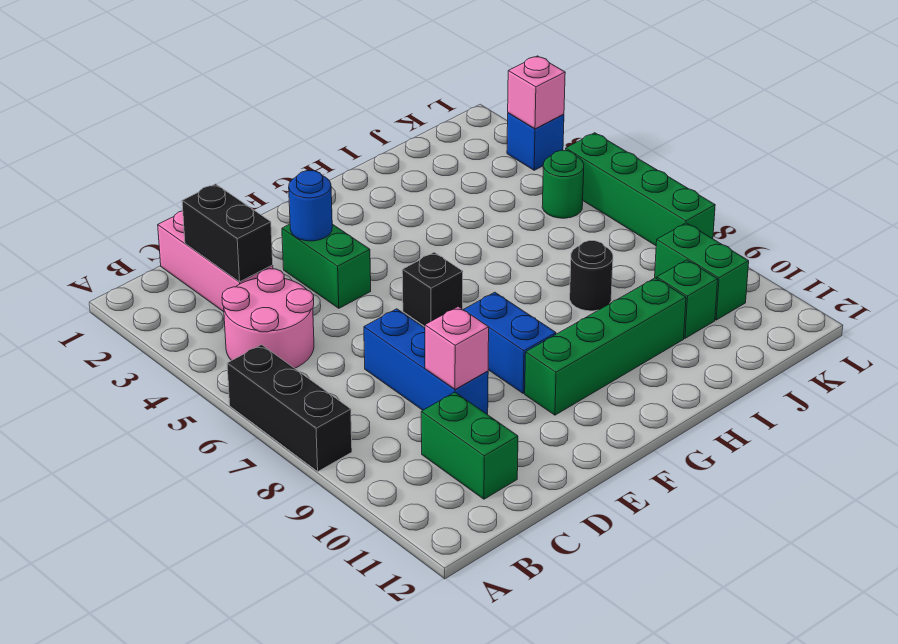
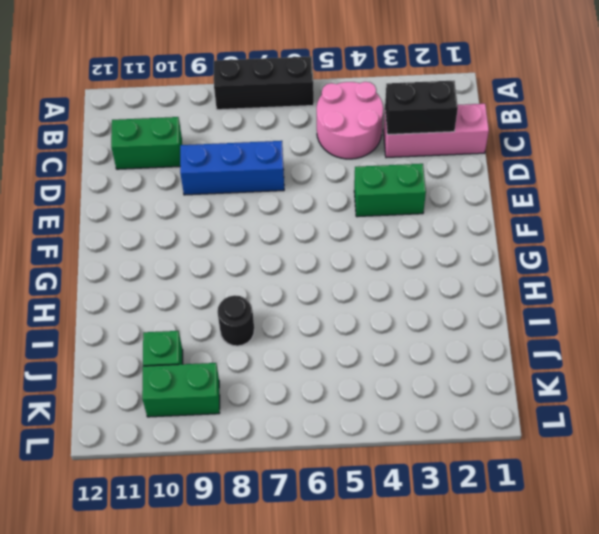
none -> black brick F6 level 1
none -> blue brick F8:F9 level 1
none -> green brick F10:I10 level 1

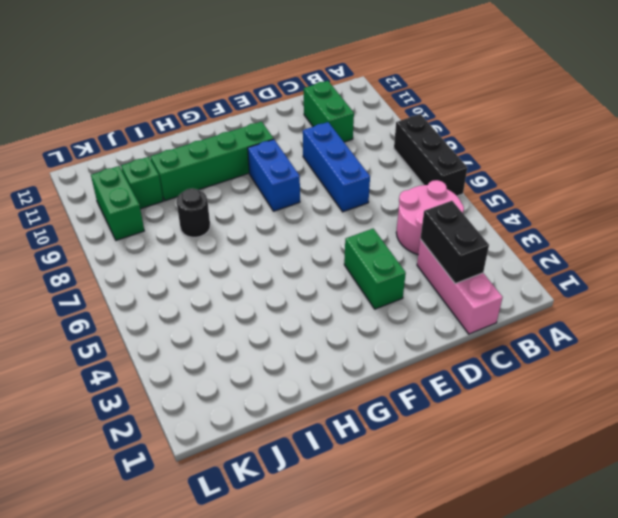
none -> black brick F6 level 1
none -> green round brick K5 level 1
none -> blue brick L3 level 1

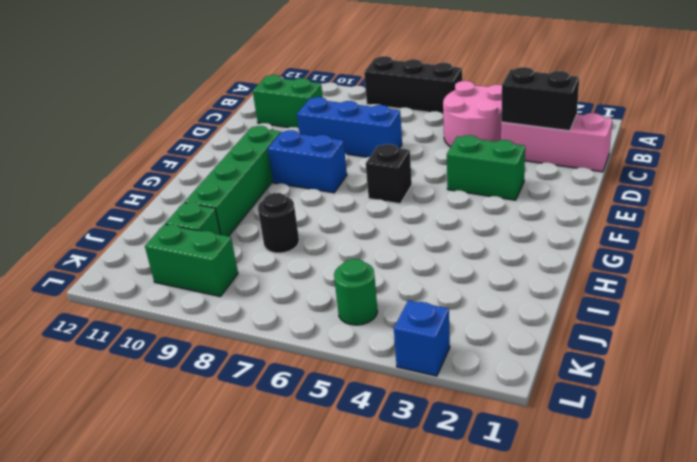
none -> green brick L5:L8 level 1
none -> pink brick D9 level 2
none -> blue round brick E3 level 2

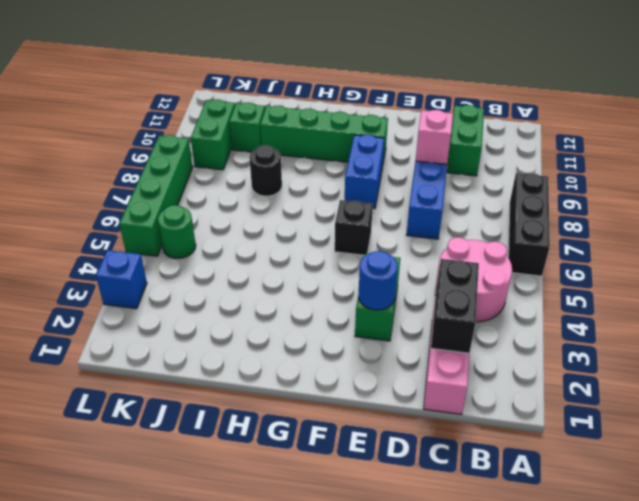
none -> pink brick L3 level 2

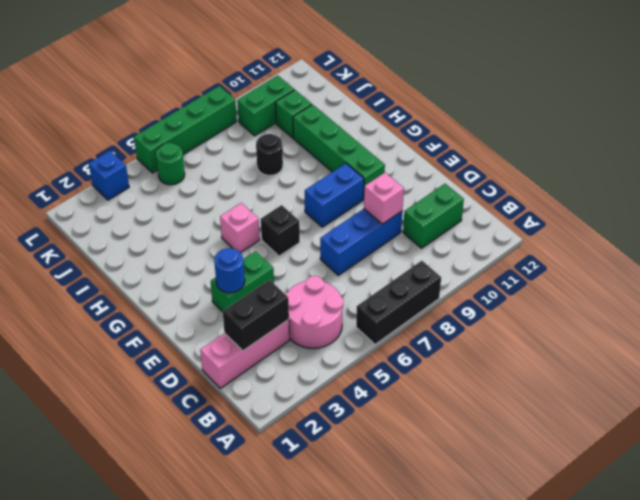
pink brick G5 level 1 -> pink brick L3 level 2

